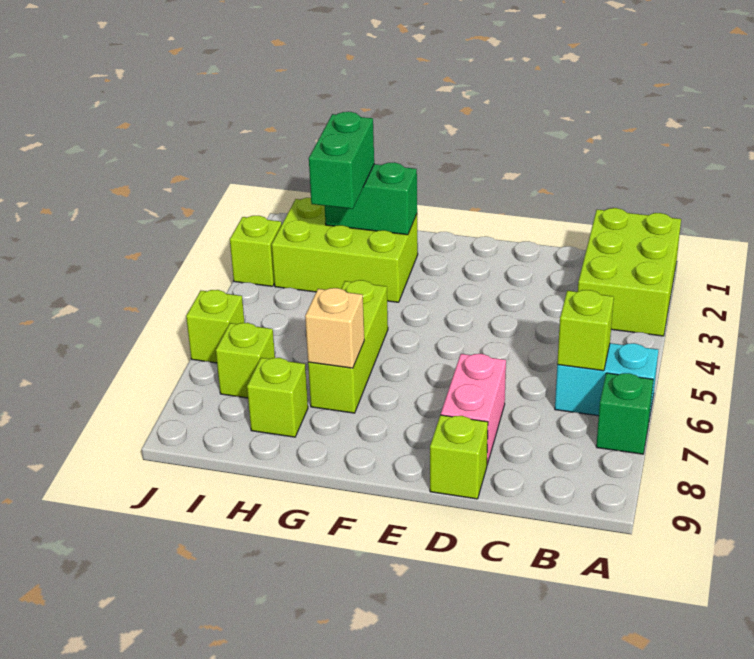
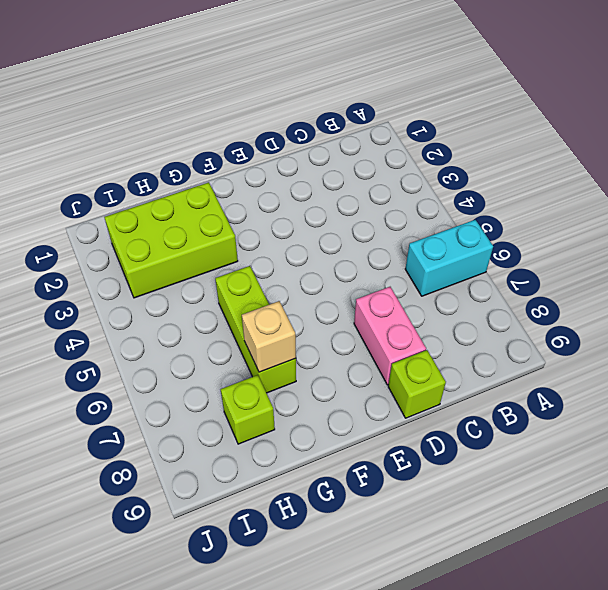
none -> lime brick A1:B3 level 1
none -> green brick A7 level 1
none -> lime brick I7 level 1

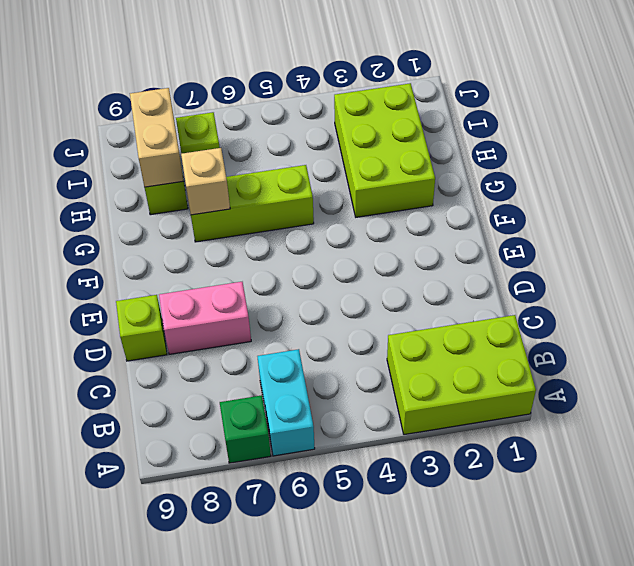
tan brick H8:I8 level 2 -> none
none -> lime brick J3 level 1
none -> lime brick J6 level 1
none -> lime brick B6 level 2

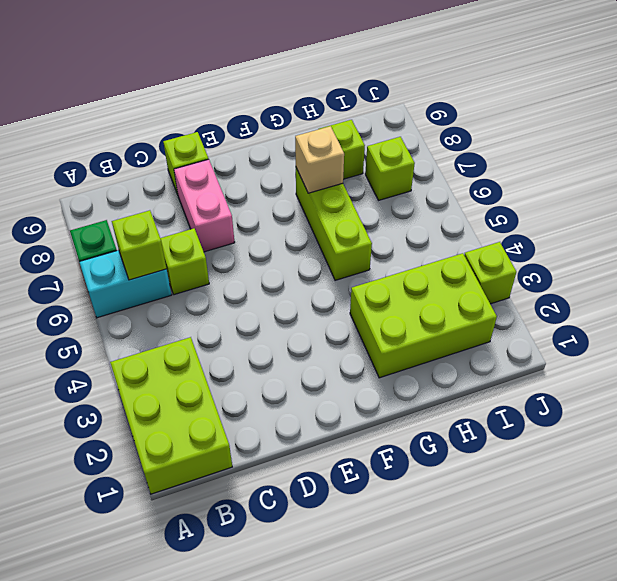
lime brick C6 level 1 -> lime brick J6 level 1
none -> green brick G2:H2 level 2
none -> green brick H2:H3 level 3

